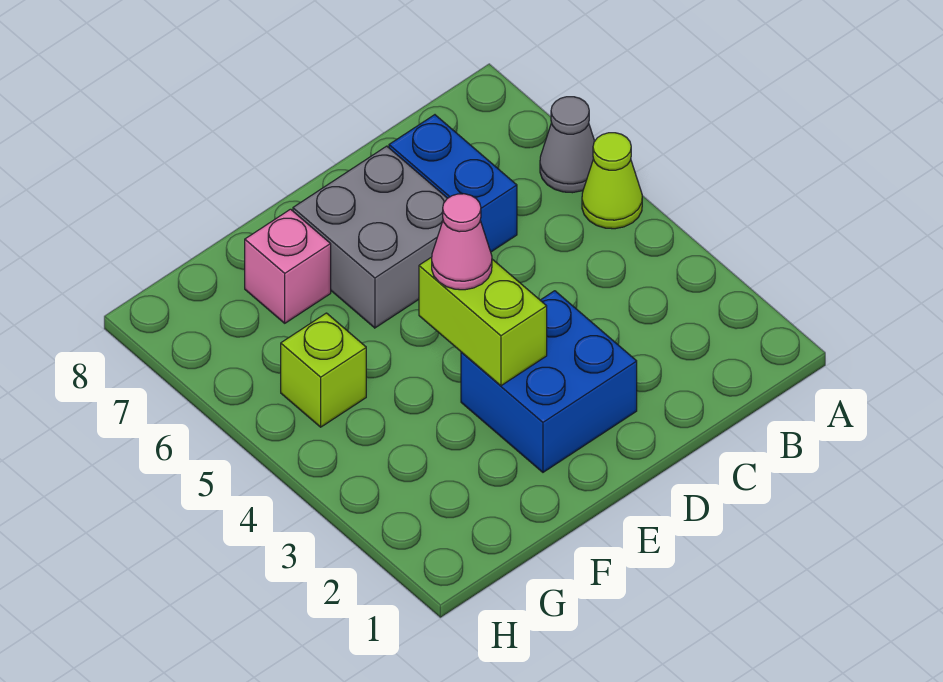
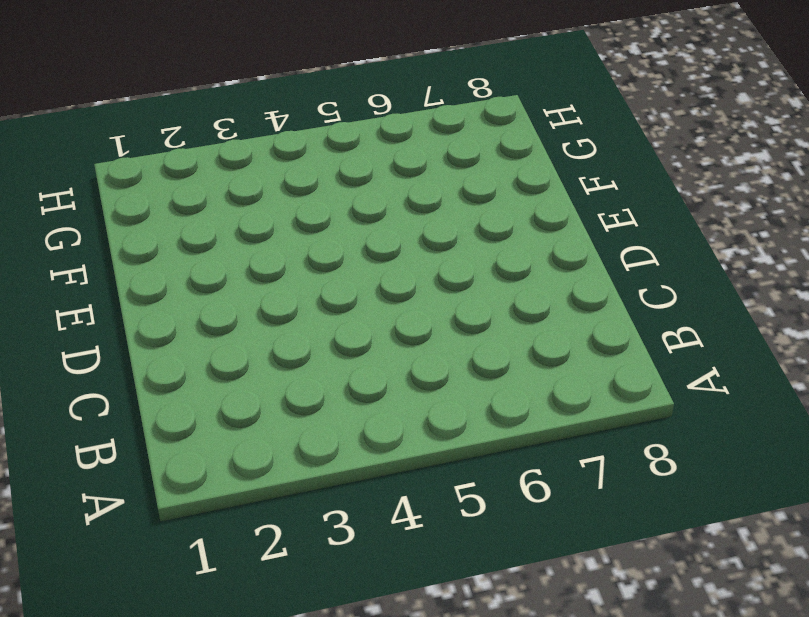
none -> lime cone A5 level 1
none -> grey cone A6 level 1

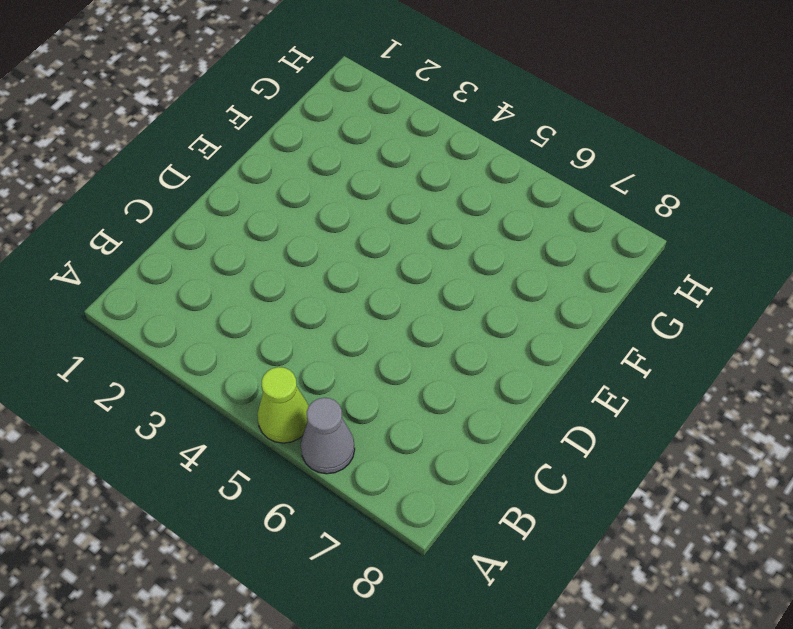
none -> blue brick C6:C7 level 1
none -> blue brick D2:E3 level 1

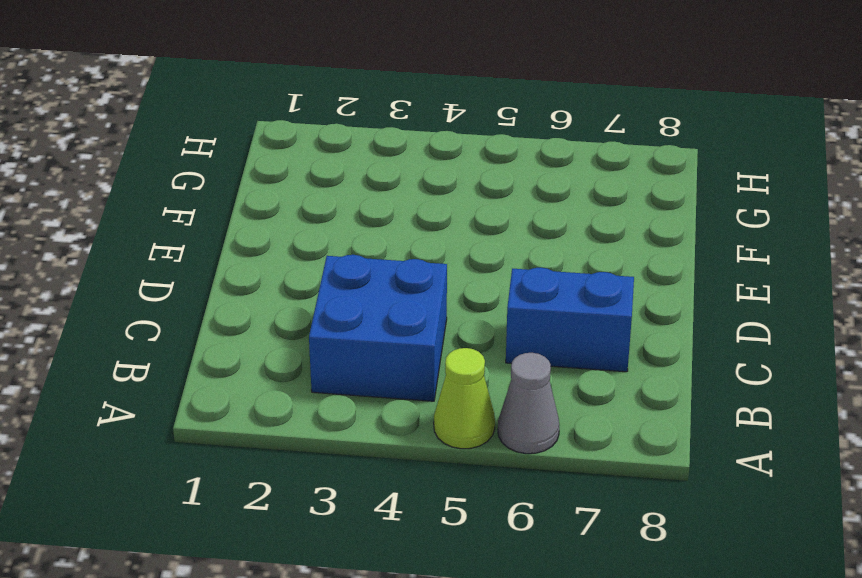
blue brick B3:C4 level 1 -> blue brick D2:E3 level 1
none -> grey brick D6:E7 level 1
none -> pink brick F7 level 1

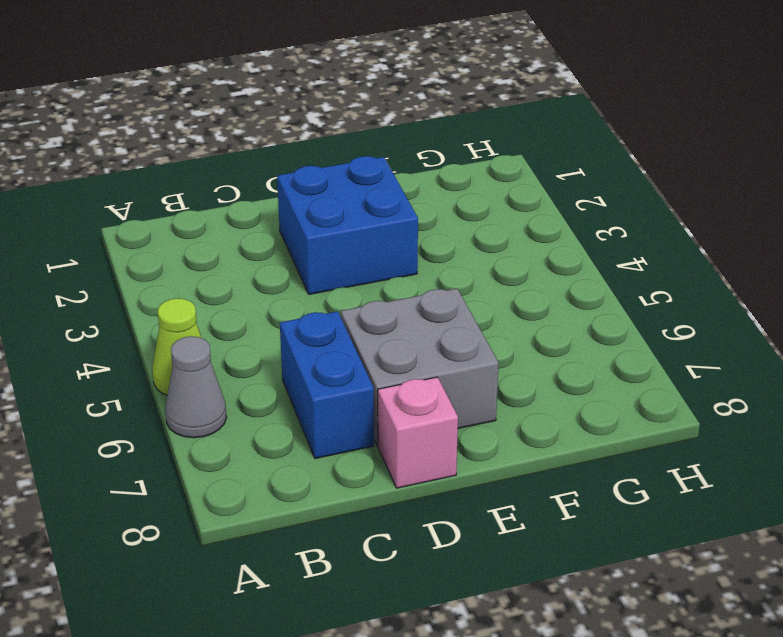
pink brick D8 level 1 -> pink brick F7 level 1
none -> lime brick G5 level 1
none -> lime brick E3:E4 level 2

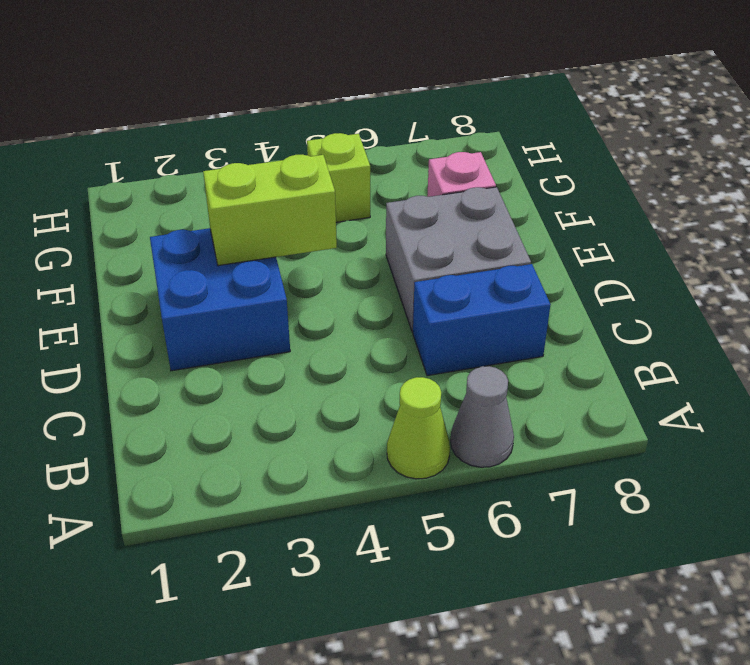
none -> pink cone E4 level 3

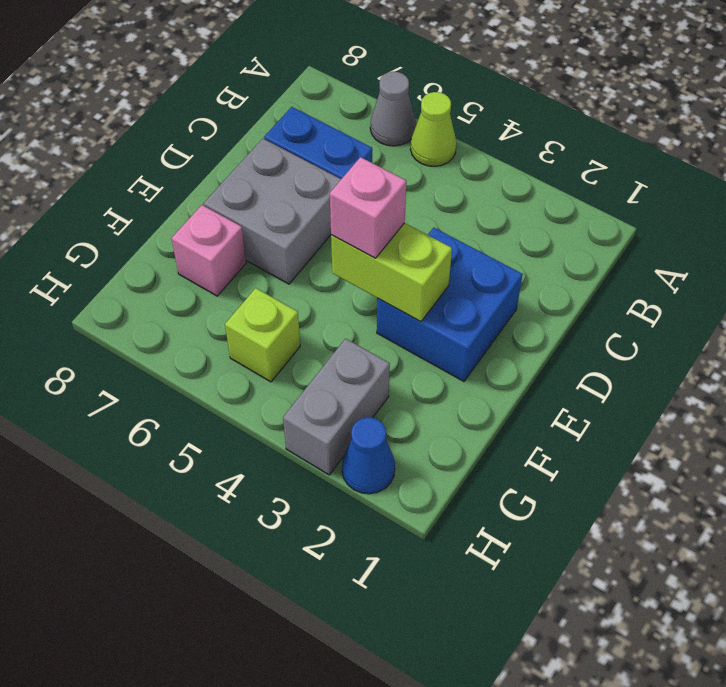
pink brick E4 level 3 -> pink cone E4 level 3
grey brick G3:H3 level 1 -> none
blue cone H2 level 1 -> none

